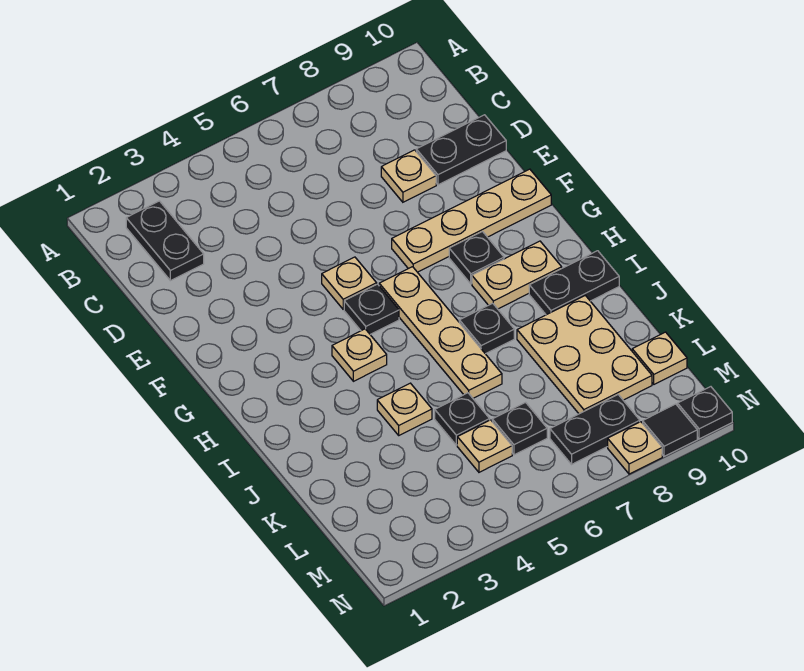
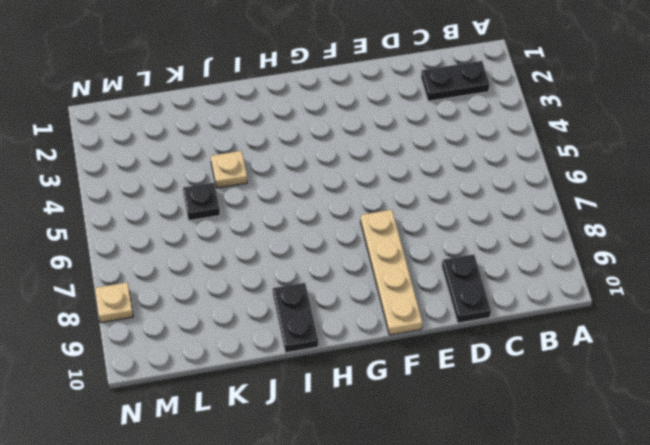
none -> tan plate D8 level 1
none -> tan plate F5 level 1
none -> black plate G5 level 1

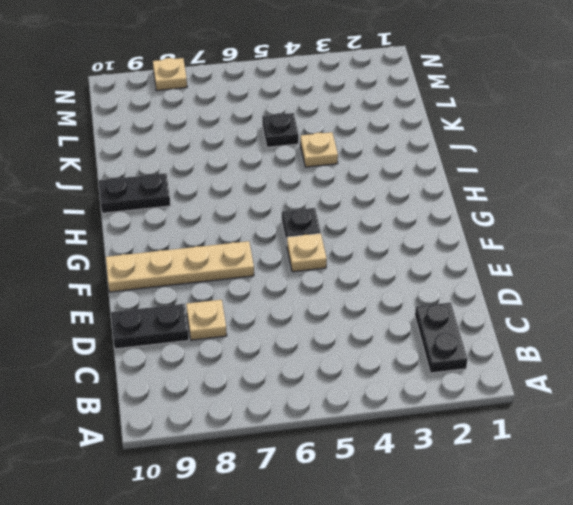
none -> tan plate G6:J6 level 1
none -> black plate G8 level 1
none -> tan plate H4 level 1

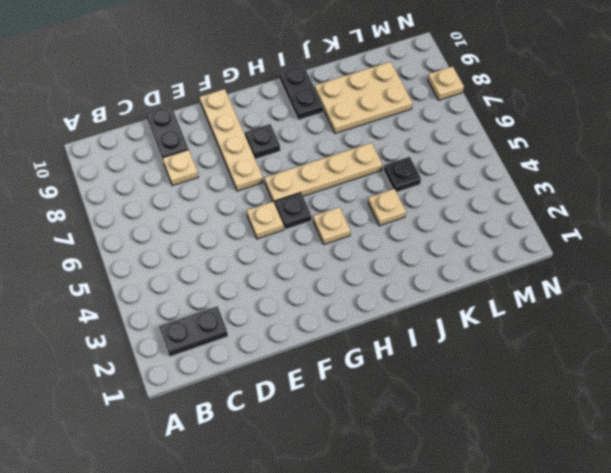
none -> tan plate H8:H9 level 1
none -> black plate I7 level 1
none -> tan plate L5 level 1

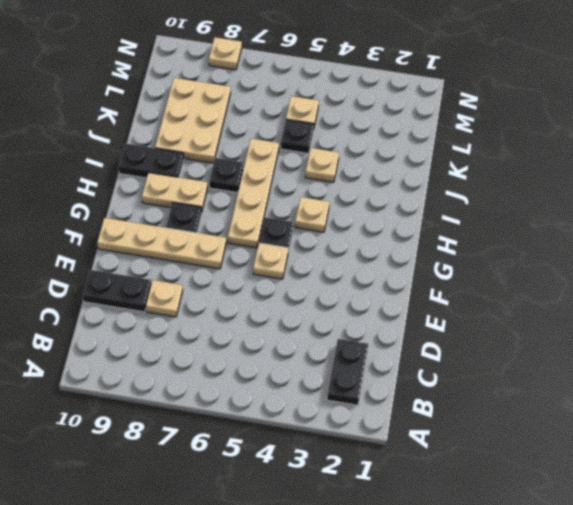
none -> black plate L6 level 1
none -> tan plate L10 level 1
none -> black plate M7:M8 level 1

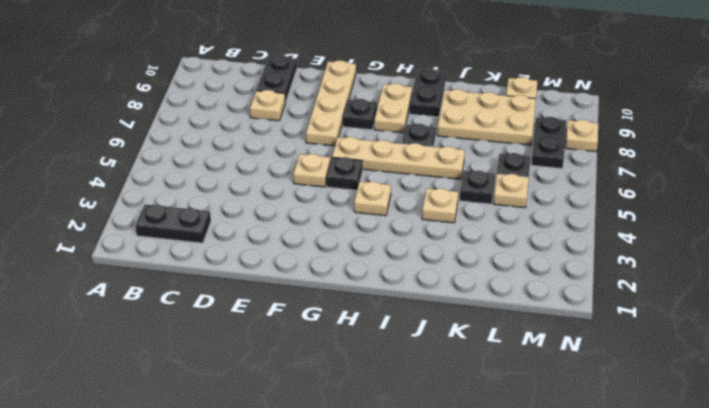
none -> black tile N9 level 1
none -> black plate N10 level 1

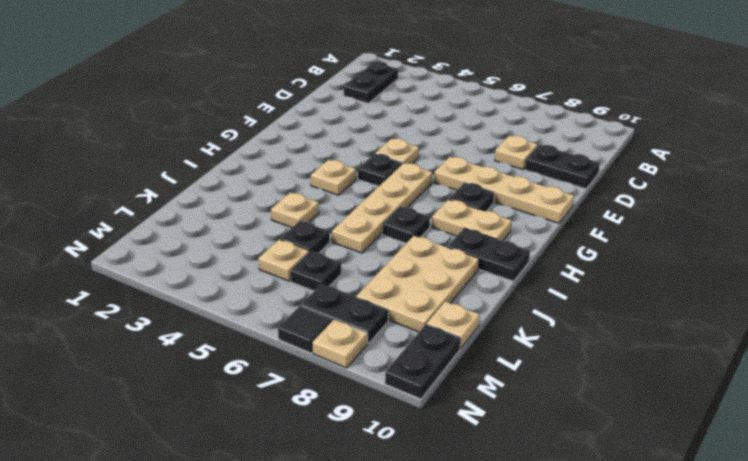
black plate M10:N10 level 1 -> black plate N10 level 1
black tile N7 level 1 -> black tile N9 level 1

